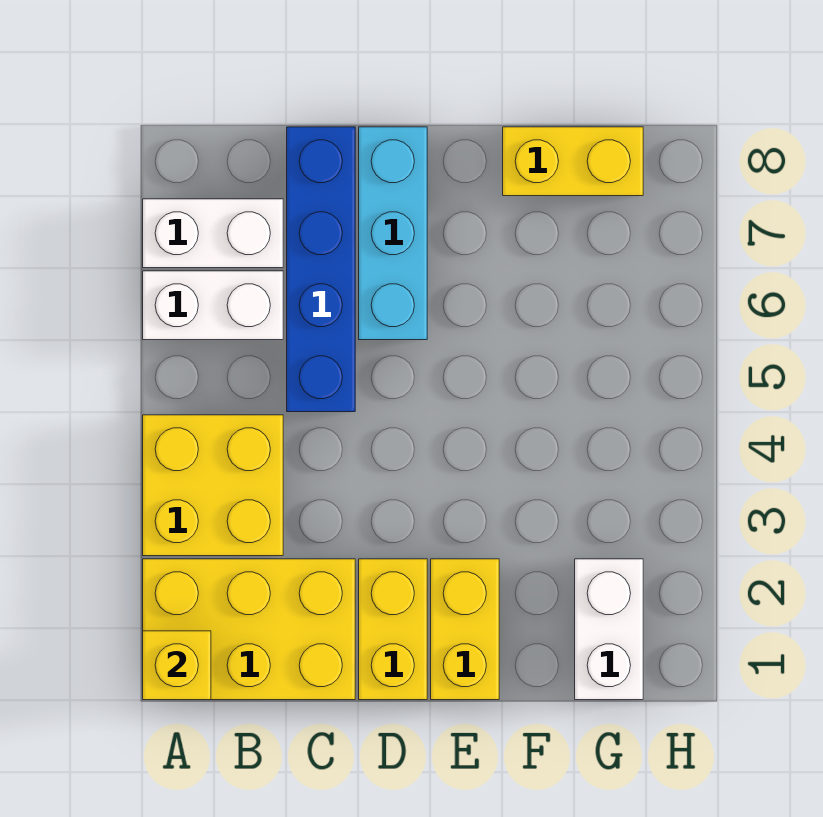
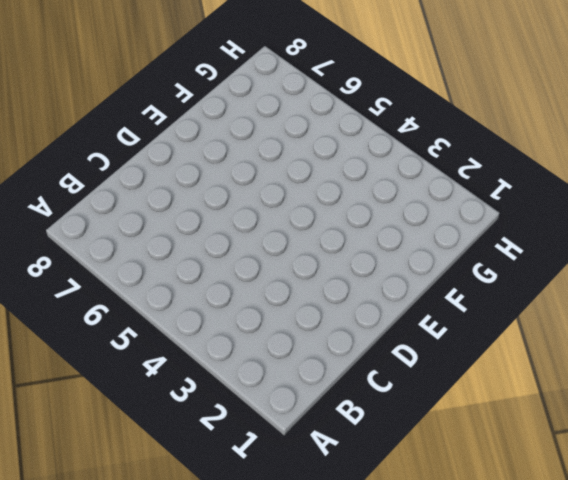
none -> yellow brick A1:C2 level 1
none -> yellow brick A3:B4 level 1

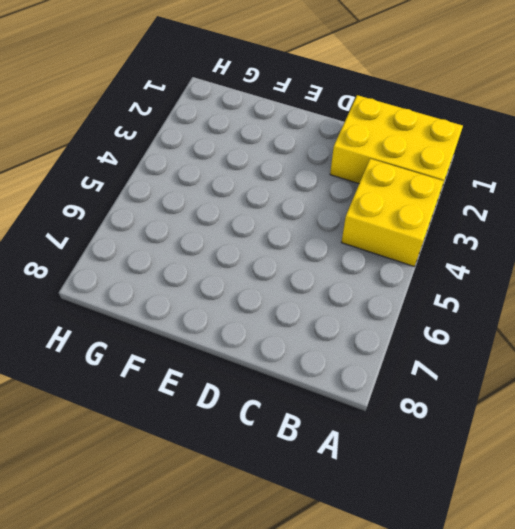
none -> white brick A6:B6 level 1
none -> white brick A7:B7 level 1

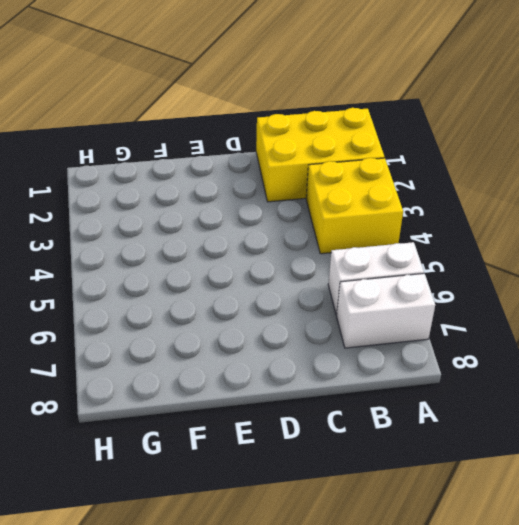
none -> blue brick C5:C8 level 1
none -> yellow brick D1:D2 level 1

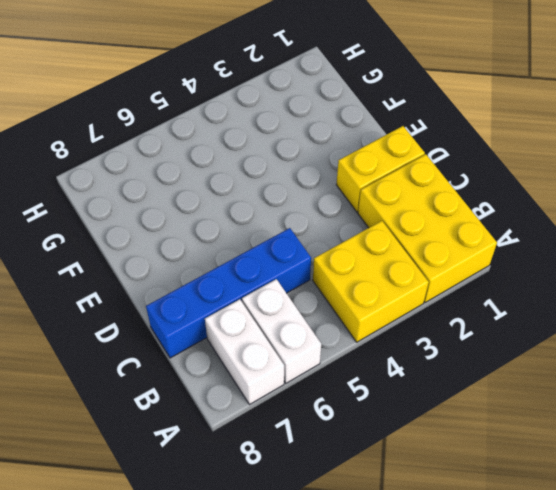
none -> cyan brick D6:D8 level 1
none -> yellow brick E1:E2 level 1

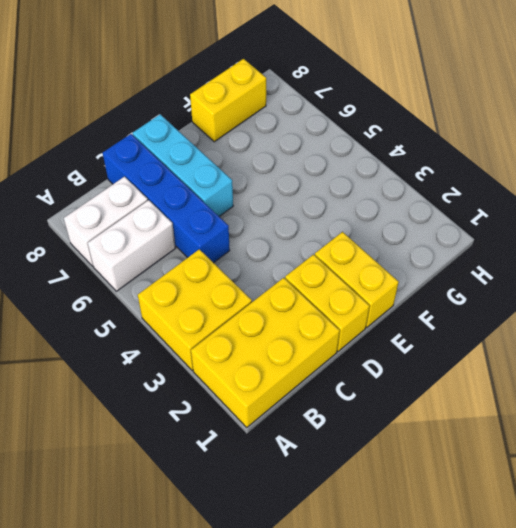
none -> white brick G1:G2 level 1
none -> yellow brick A1 level 2

